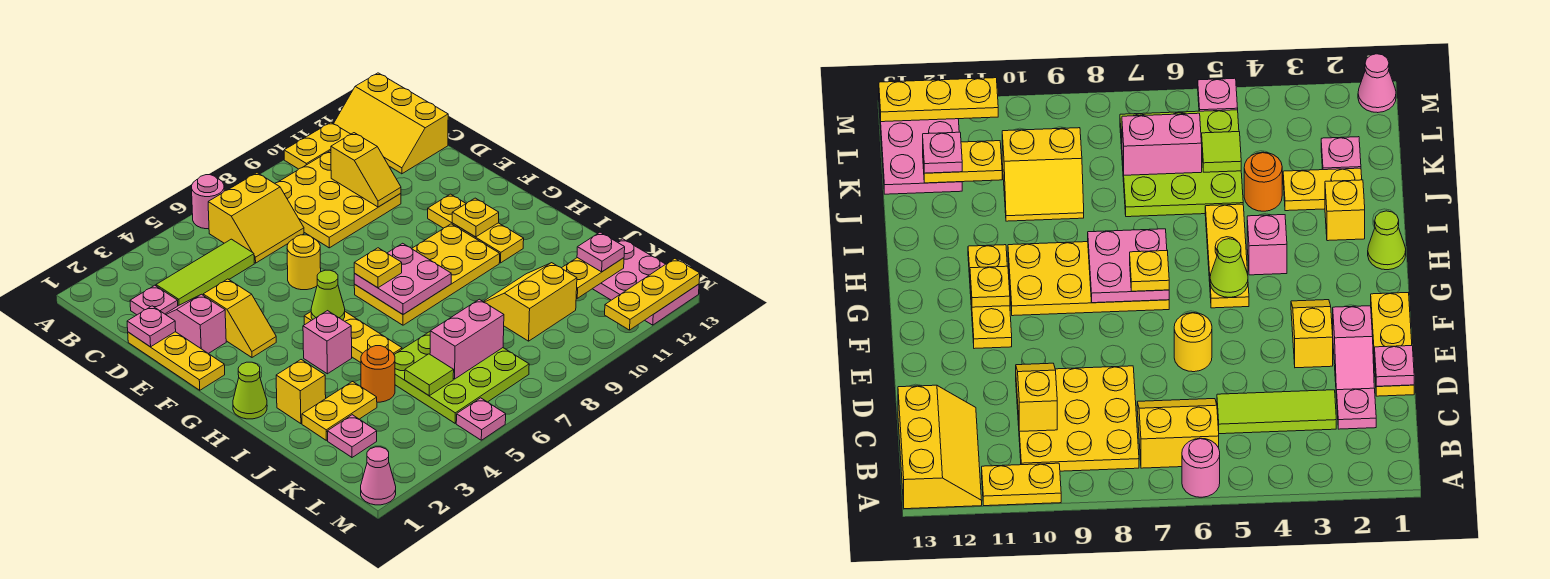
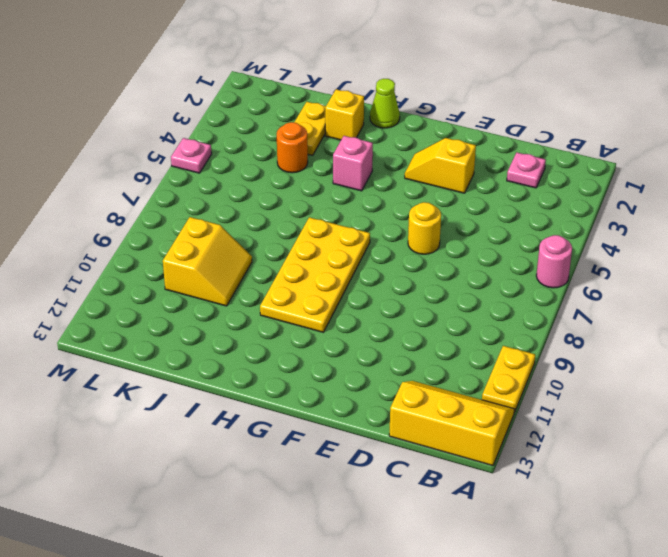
none -> yellow slope B6:C7 level 1 top B
none -> yellow plate B8:D10 level 1
none -> lime tile C3:C5 level 1
none -> yellow plate D1:F1 level 1

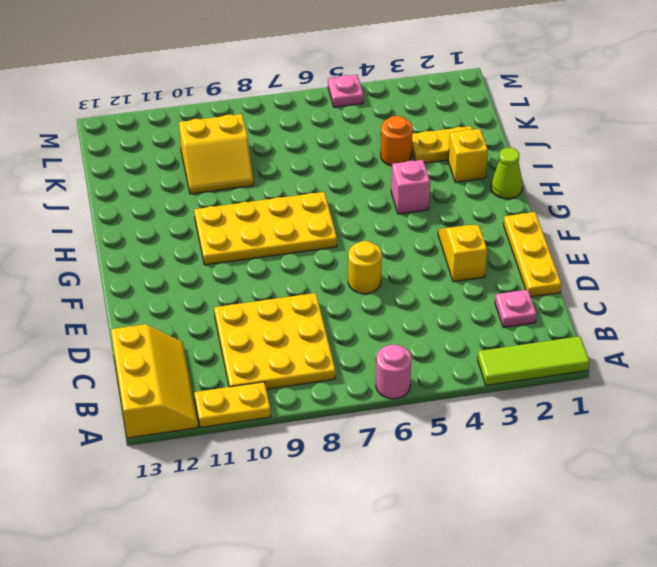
lime tile A1:A3 level 1 -> lime tile C3:C5 level 1
none -> yellow slope B6:C7 level 1 top B
none -> pink slope D2:E2 level 1 top E
none -> yellow plate F11:H11 level 1
none -> yellow plate G5:I5 level 1

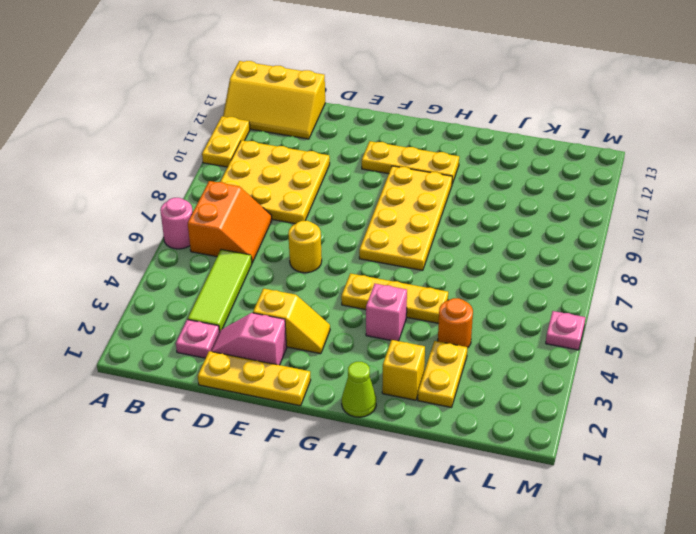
orange slope B6:C7 level 1 top B -> yellow slope B6:C7 level 1 top B
none -> lime plate J5:L7 level 1
none -> yellow slope J9:K10 level 1 top K
none -> pink plate K2 level 1
none -> pink plate K12:M13 level 1

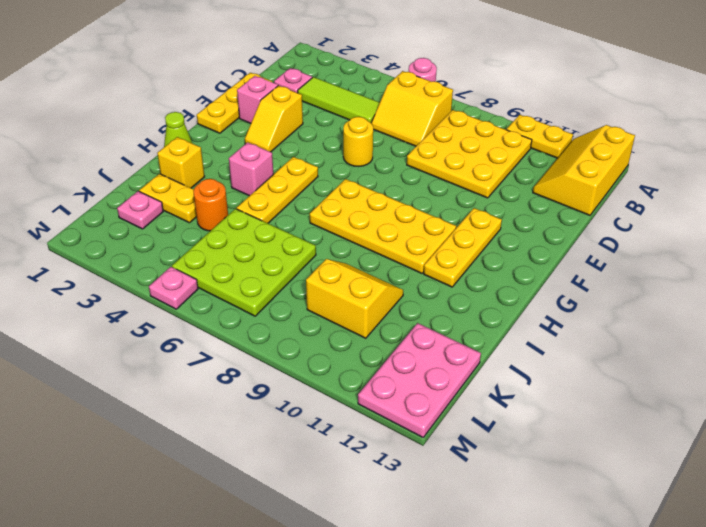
none -> pink cone M1 level 1
none -> yellow slope C10:D10 level 2 top C
none -> pink plate D1 level 2
none -> lime cone G5 level 2

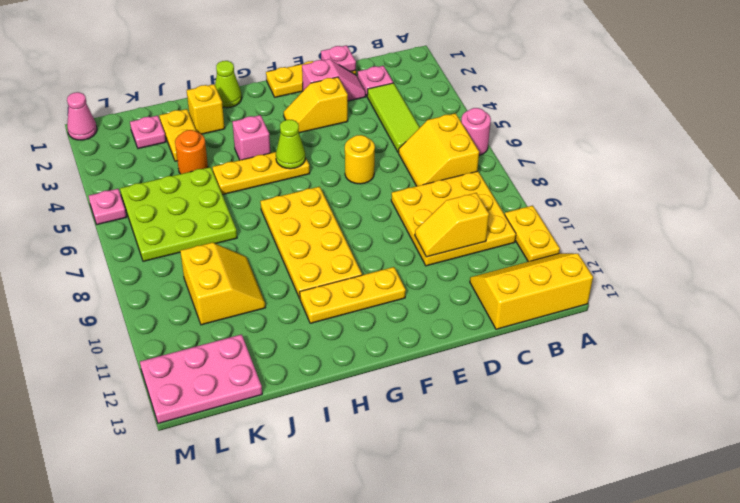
none -> pink plate G7:H8 level 2
none -> yellow plate G11 level 2
none -> lime tile K5 level 2
none -> pink brick K6:K7 level 2

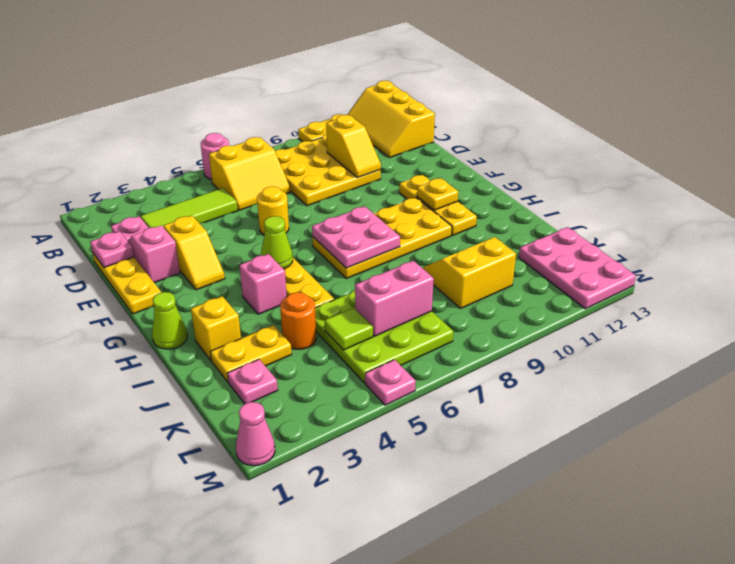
none -> yellow plate K11:K12 level 2
none -> yellow plate M11:M13 level 2
none -> yellow plate G7 level 3
none -> pink plate K12 level 3

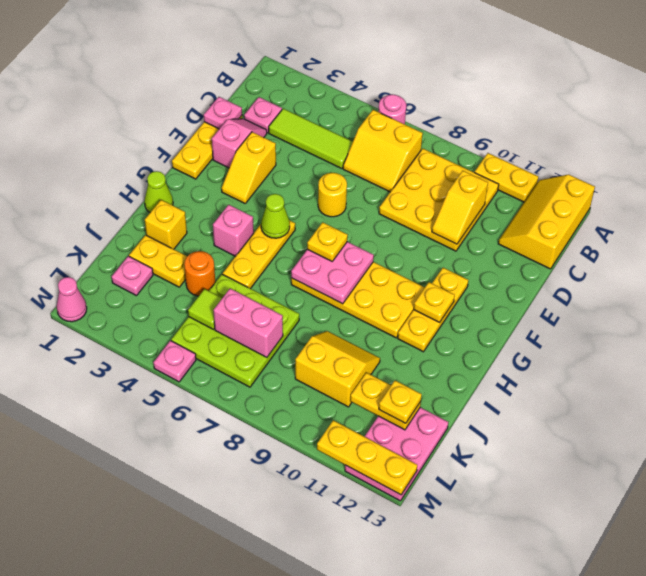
yellow plate K12 level 3 -> pink plate K12 level 3

